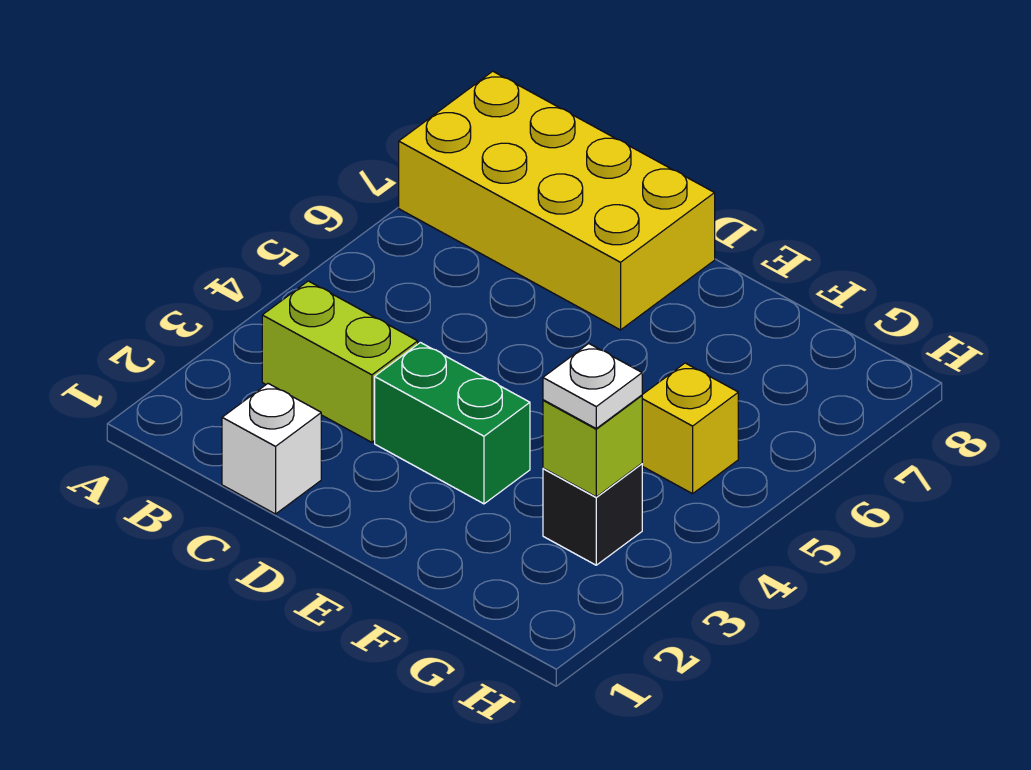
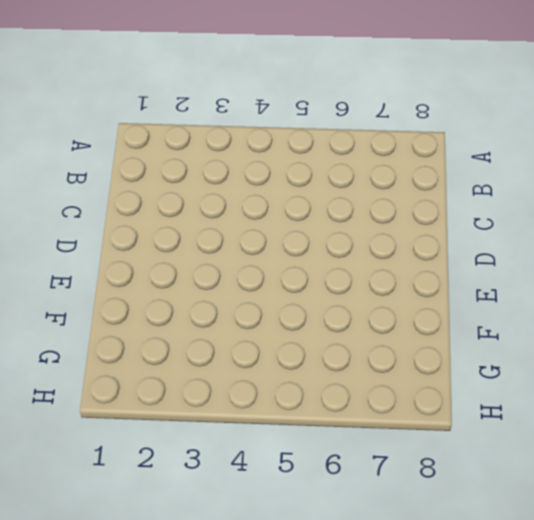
none -> yellow brick A7:D8 level 1
none -> lime brick B3:C3 level 1

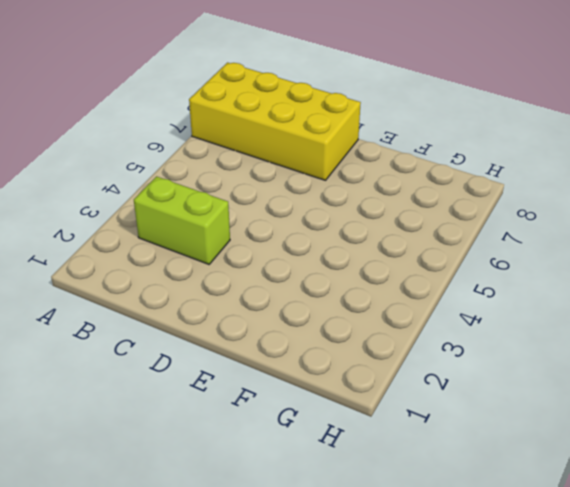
none -> white brick C1 level 1
none -> green brick D3:E3 level 1

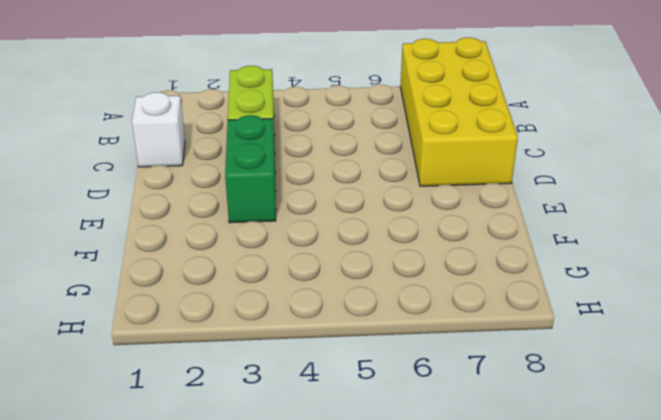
none -> black brick G3 level 1
none -> yellow brick G5 level 1

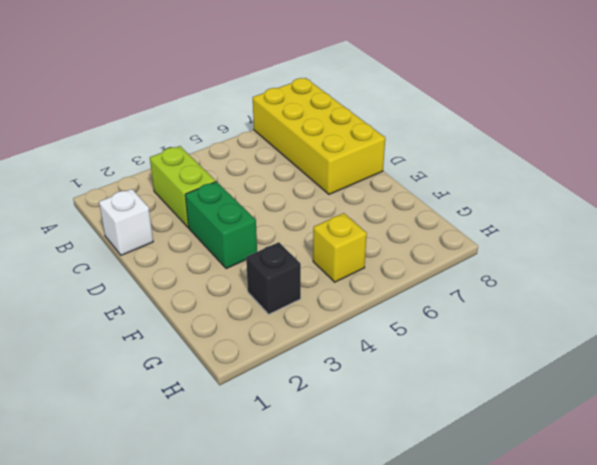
none -> lime brick G3 level 2
none -> white plate G3 level 3

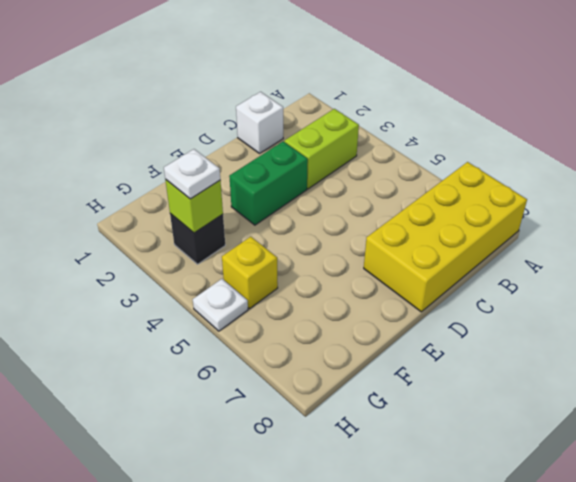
white plate H5 level 1 -> none

